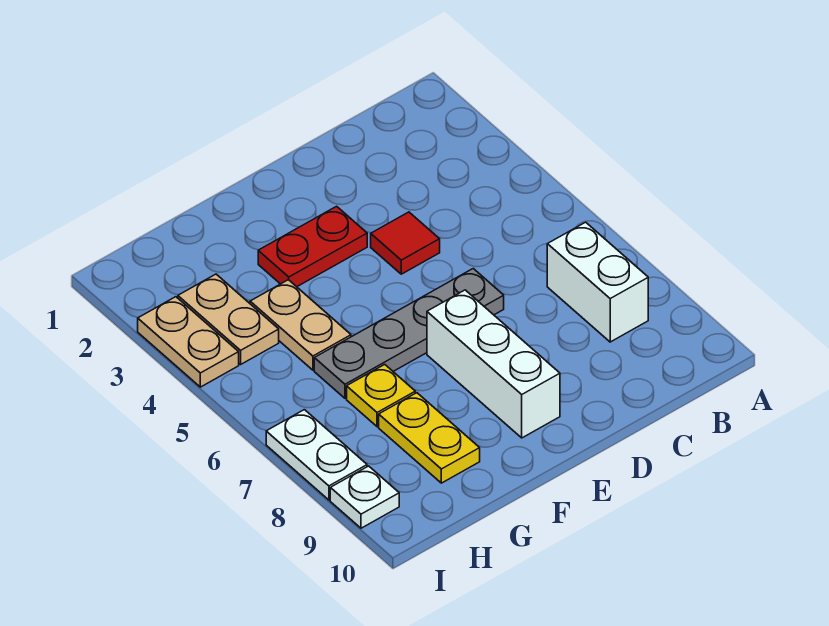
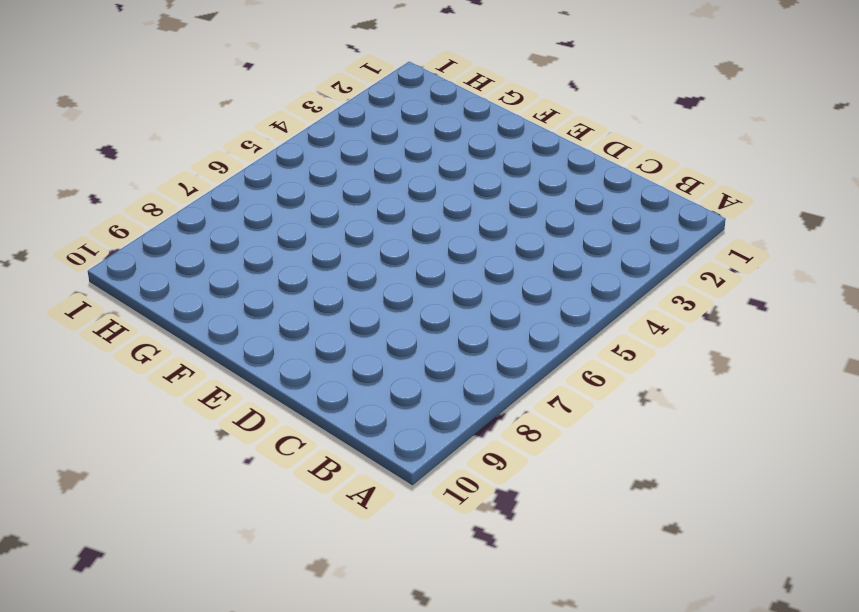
none -> white brick B7:B8 level 1
none -> red tile D4 level 1
none -> grey plate D6:G6 level 1

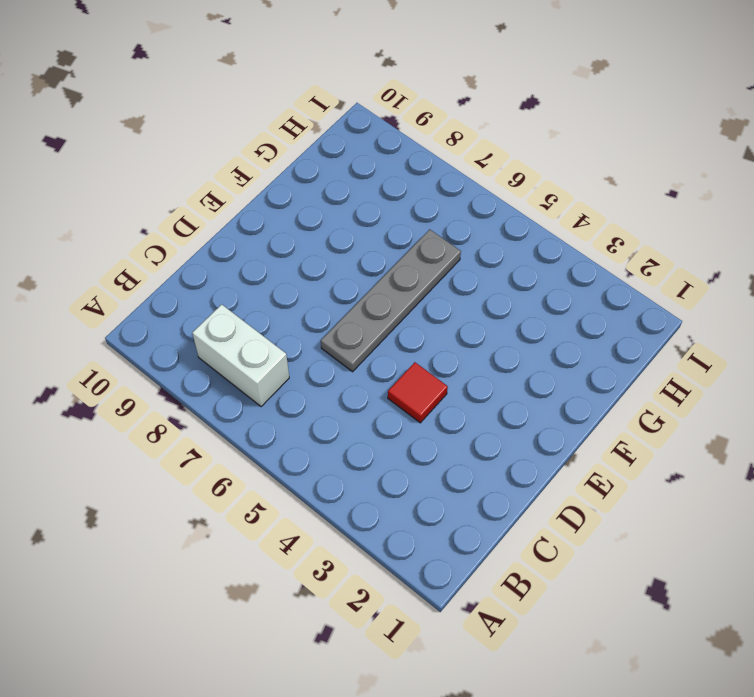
none -> red plate E3:F3 level 1
none -> white brick E7:E9 level 1
none -> tan plate G4:G5 level 1

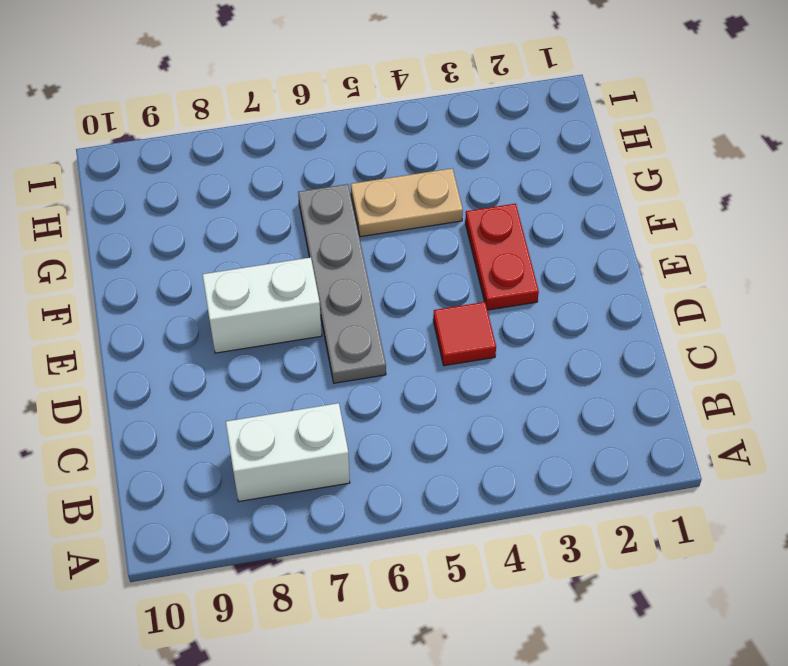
white brick E7:E8 level 1 -> white brick E7:E9 level 1
none -> yellow plate G7 level 1
none -> yellow plate G8:G9 level 1
none -> tan plate H3:H4 level 1

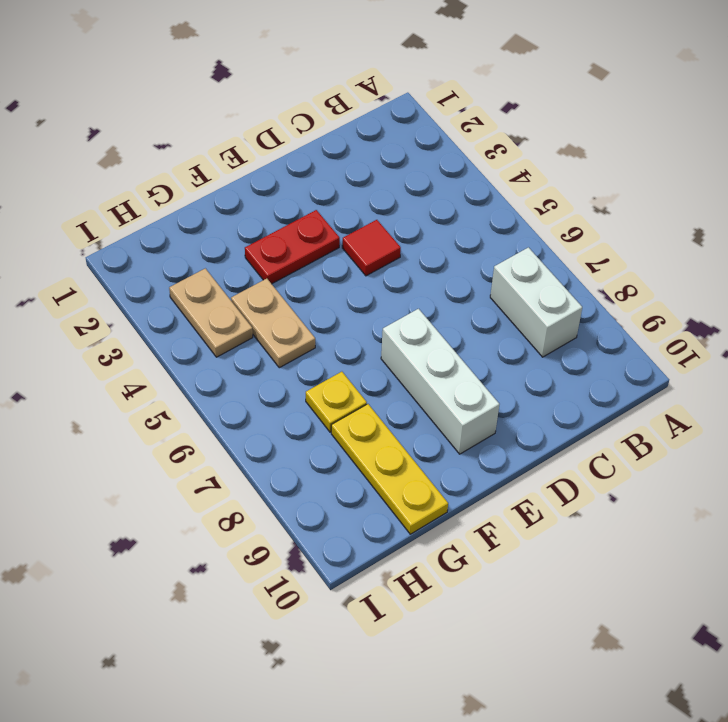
yellow plate G8:G10 level 1 -> yellow plate G8:G9 level 1
none -> grey plate D6:G6 level 1
none -> tan plate I3:I4 level 1
none -> white plate I7:I8 level 1

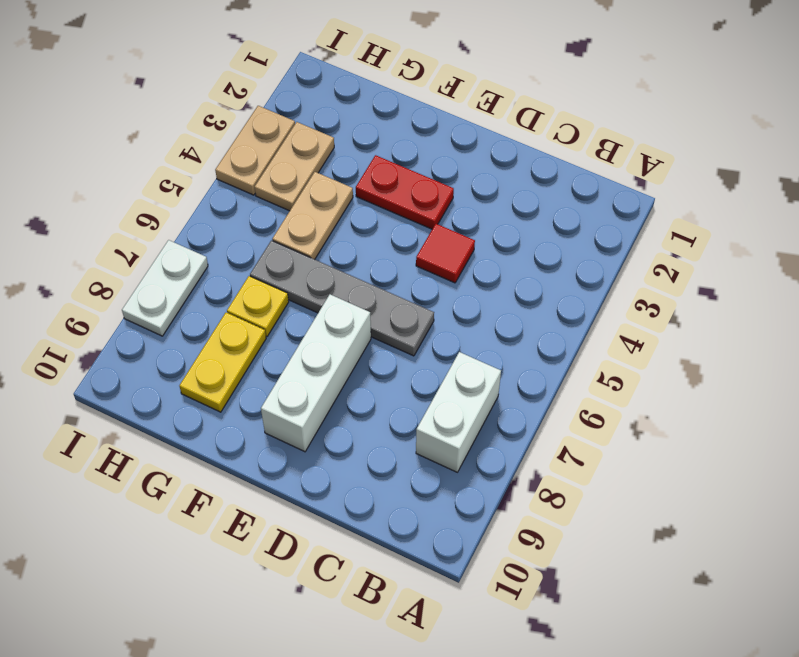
none -> white plate I9 level 1

